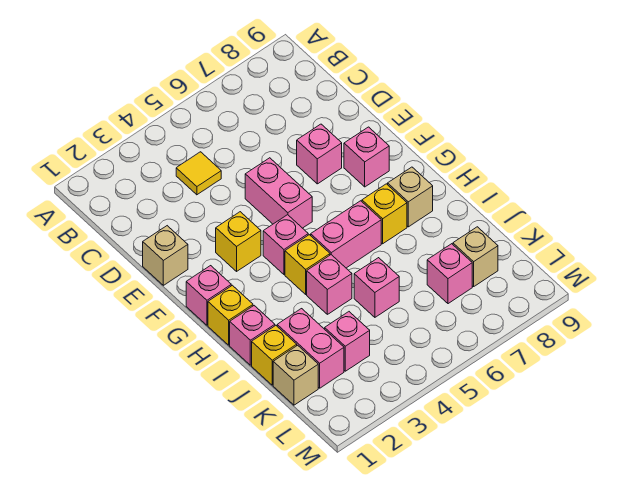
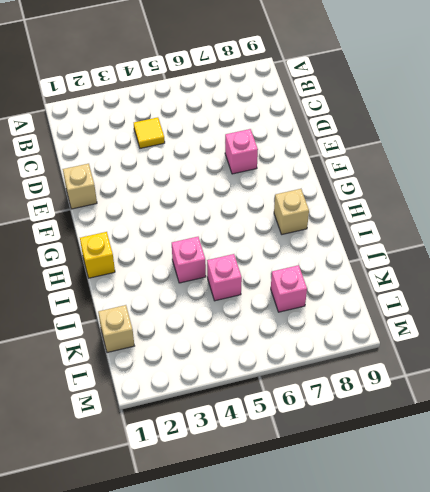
none -> pink brick E5:F5 level 1
none -> yellow brick F3 level 1
none -> pink brick F8 level 1

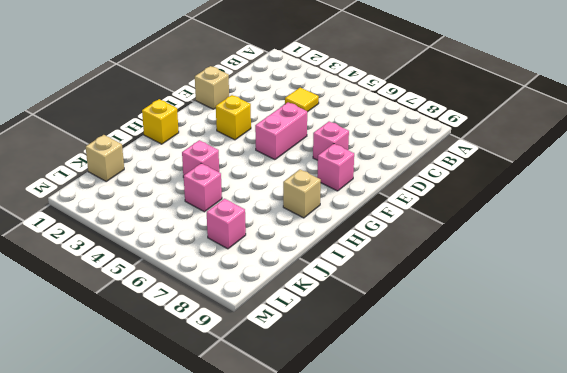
none -> pink brick G1 level 1
none -> pink brick G4 level 1
none -> yellow brick H4 level 1

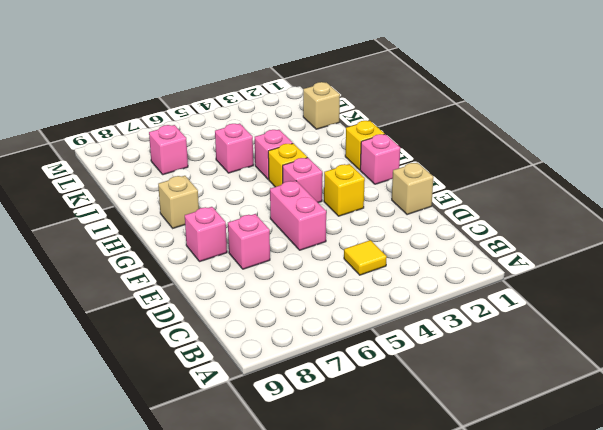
none -> pink brick H5:H6 level 1
none -> yellow brick H7 level 1
none -> pink brick I1 level 1

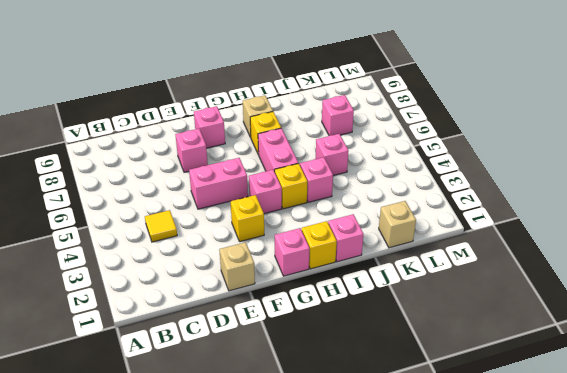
none -> yellow brick J1 level 1
none -> pink brick J2:K2 level 1
none -> pink brick K3 level 1

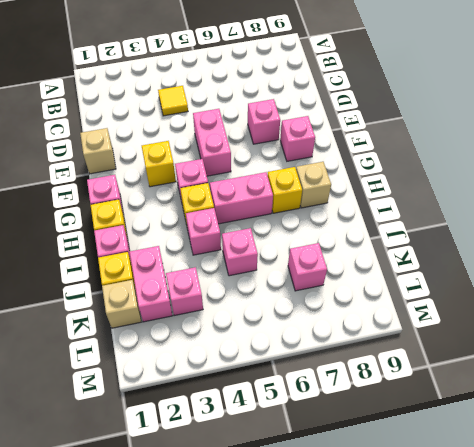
none -> tan brick K8 level 1

